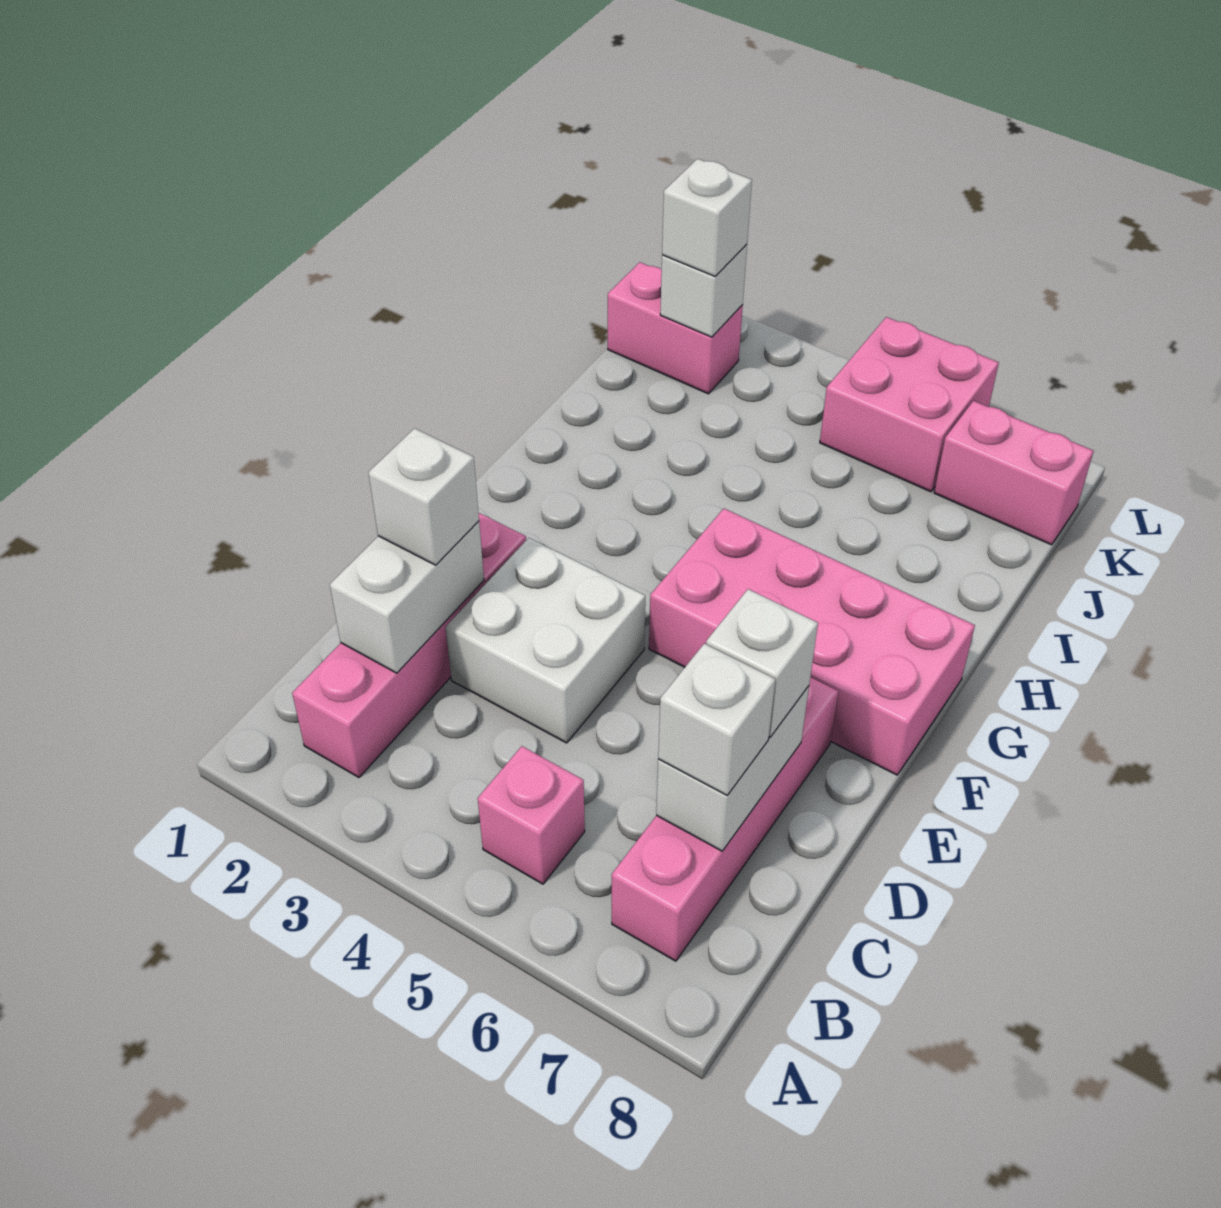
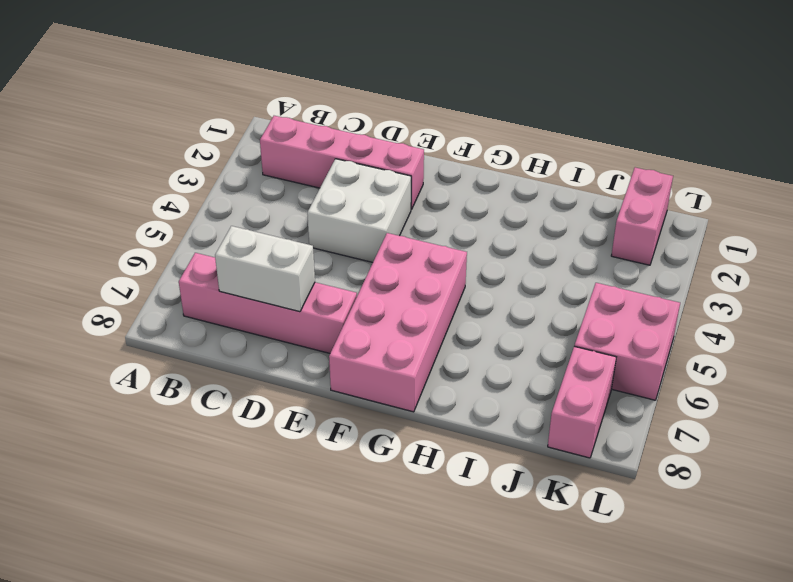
none -> pink brick B5 level 1
none -> white brick C2:D2 level 2
none -> white brick K2 level 2

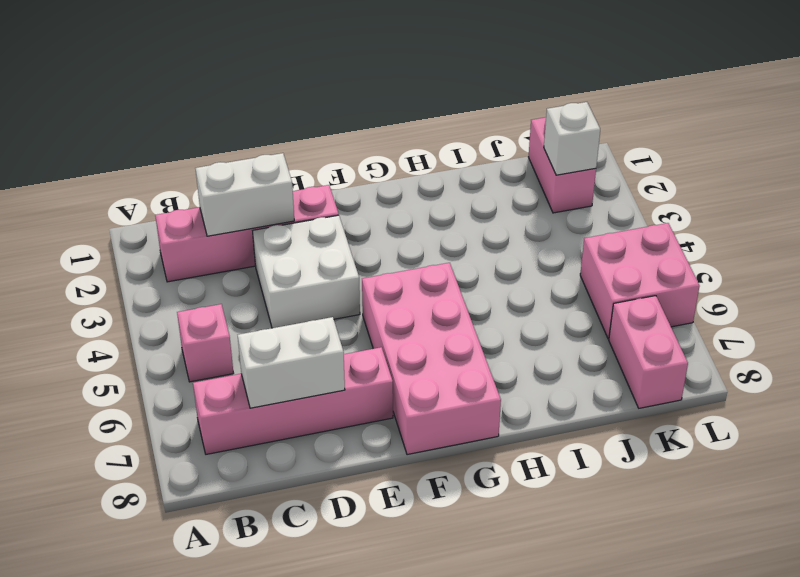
none -> white brick C7 level 3
none -> white brick D2 level 3
none -> white brick D7 level 3

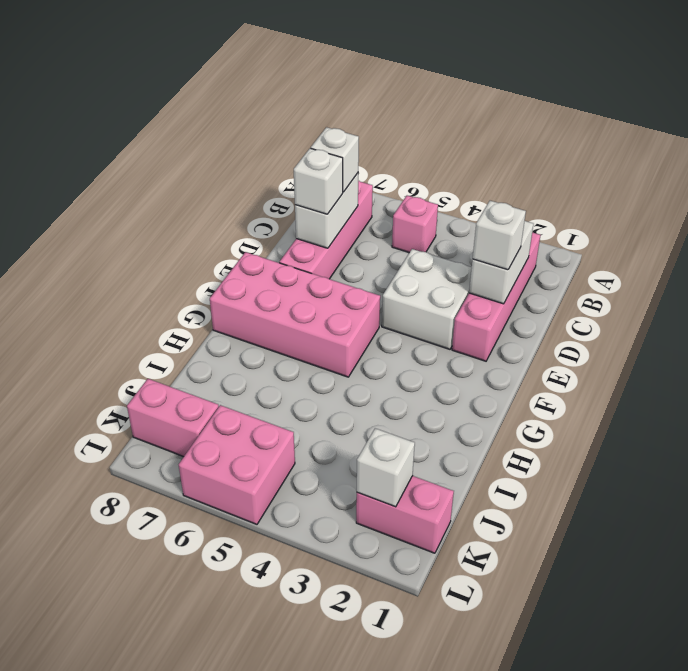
none -> white brick K2 level 3

